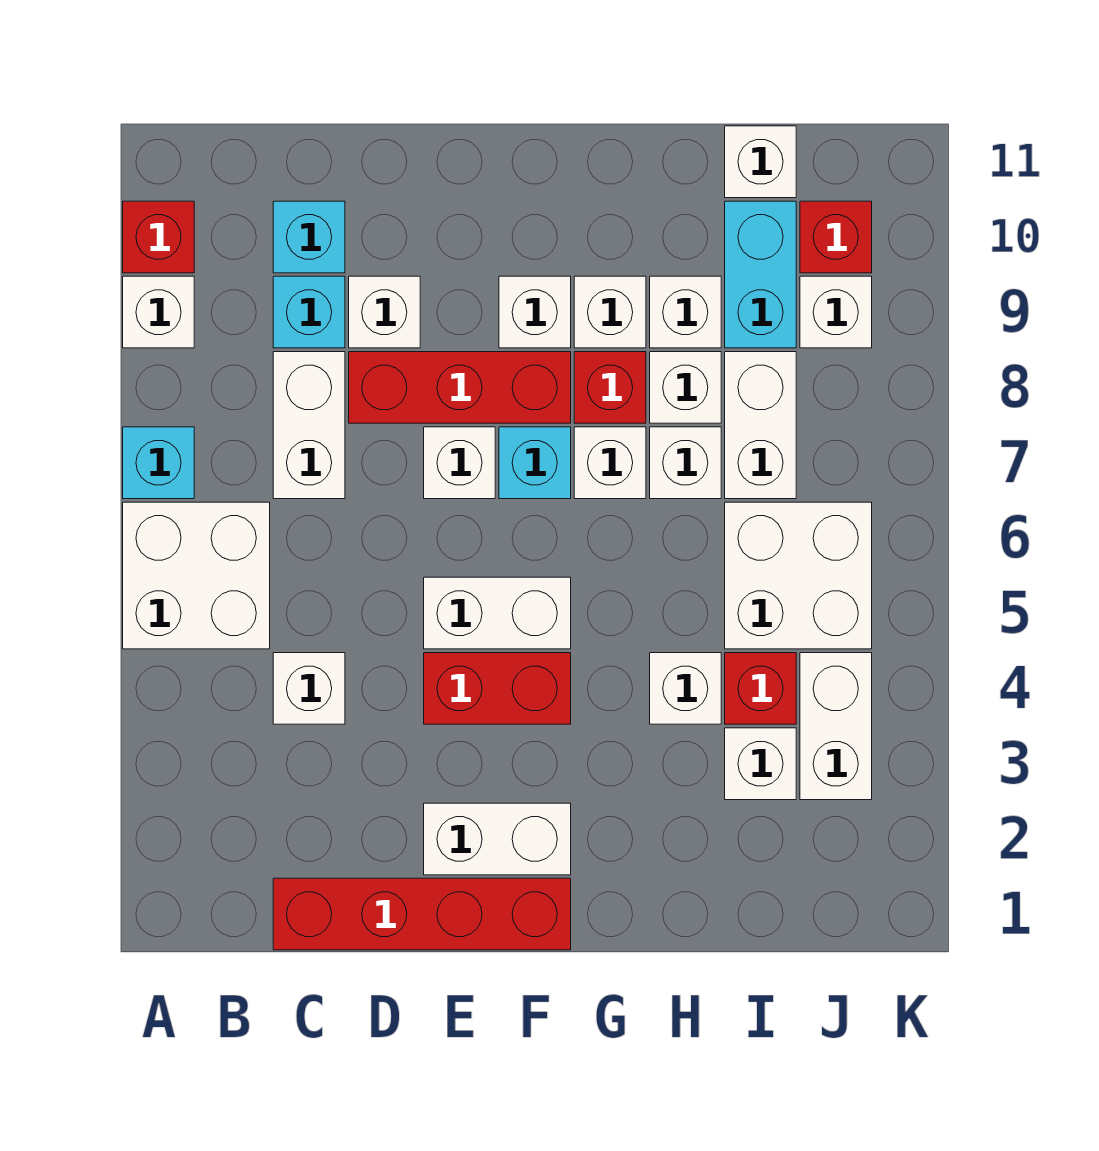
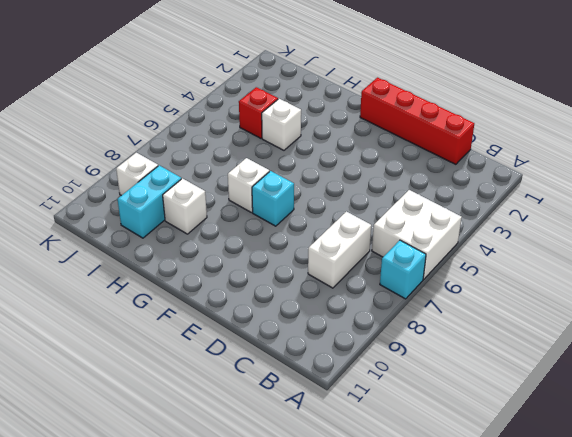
none -> white brick A9 level 1
none -> red brick A10 level 1
none -> white brick C4 level 1
none -> cyan brick C9 level 1

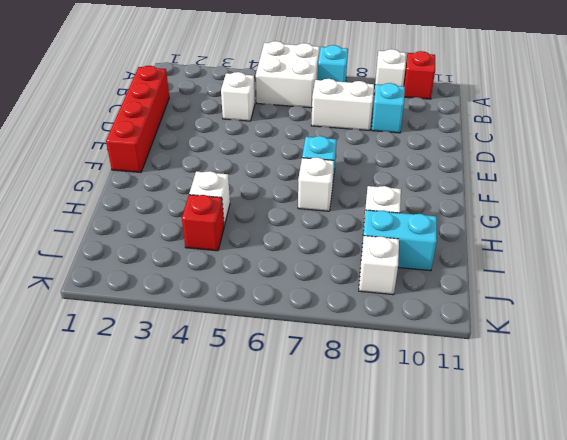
none -> cyan brick C10 level 1
none -> red brick D8:F8 level 1
none -> white brick D9 level 1
none -> white brick E2:F2 level 1

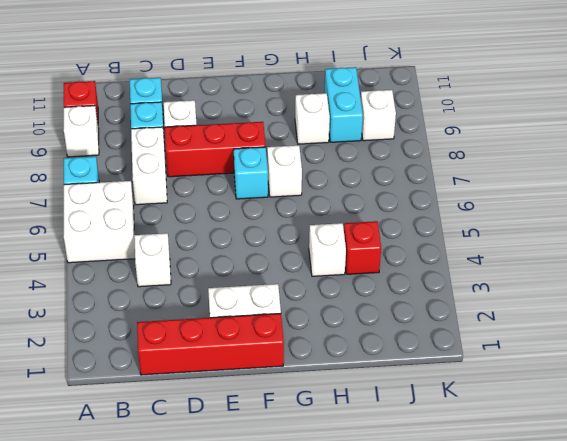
none -> red brick E4:F4 level 1
none -> white brick E5:F5 level 1
none -> white brick E7 level 1
none -> white brick F9 level 1

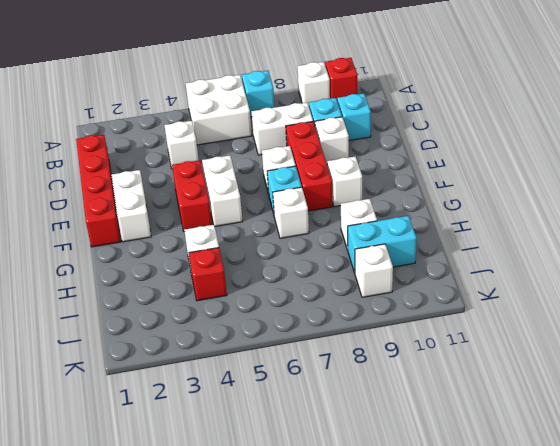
none -> red brick G8 level 1
none -> white brick G9 level 1
none -> white brick H7 level 1
none -> white brick H8 level 1

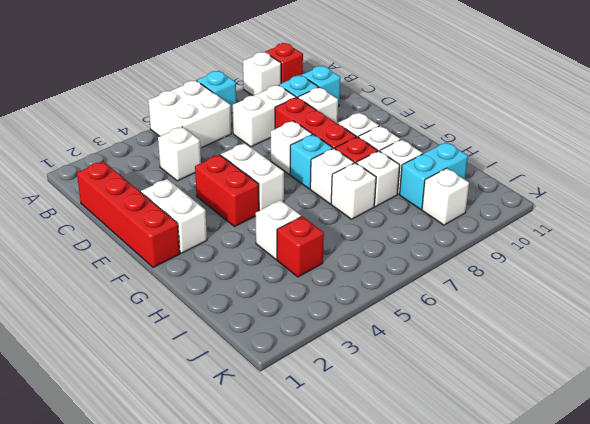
none -> white brick I3 level 1
none -> white brick I5:J6 level 1
none -> white brick I7:I8 level 1
none -> white brick I11 level 1

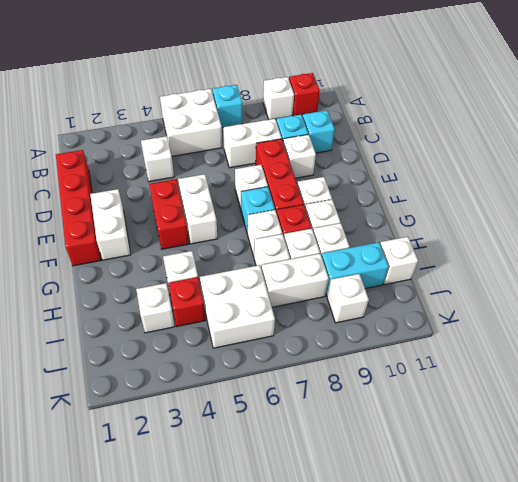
none -> white brick J3:J4 level 1
none -> red brick J10 level 1

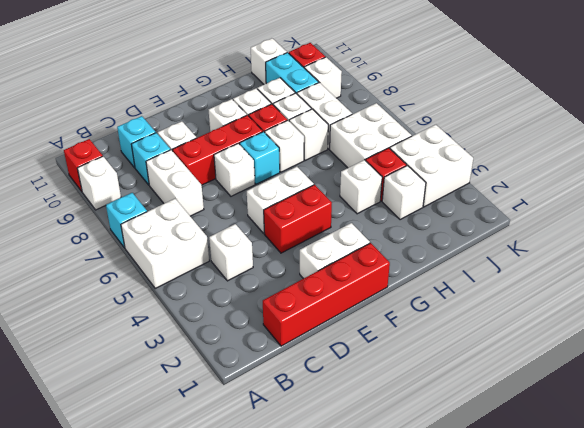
white brick J3:K4 level 1 -> white brick J3:J4 level 1

